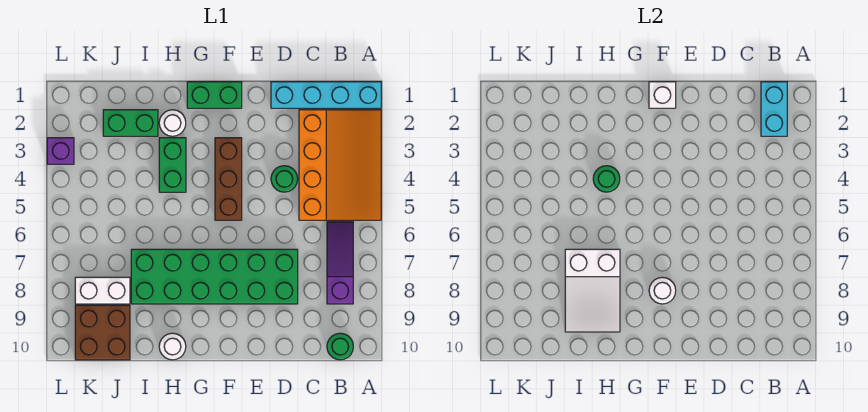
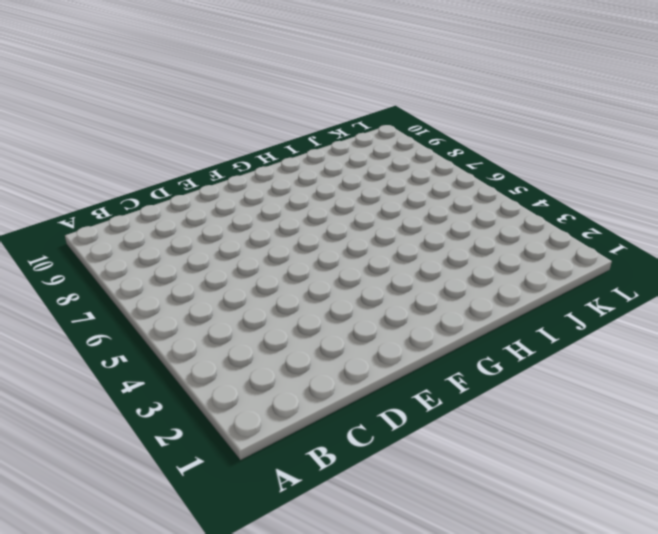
none -> cyan brick A1:D1 level 1
none -> orange slope A2:C5 level 1 top C
none -> purple slope B6:B8 level 1 top 8

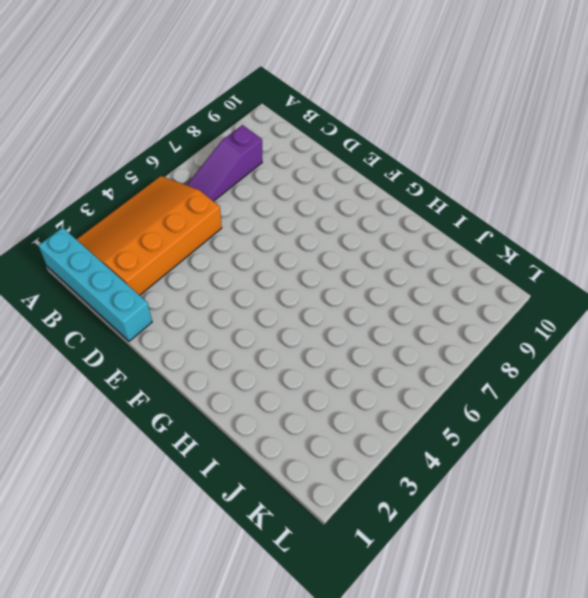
none -> green round brick B10 level 1
none -> green round brick D4 level 1
none -> green brick D7:I8 level 1

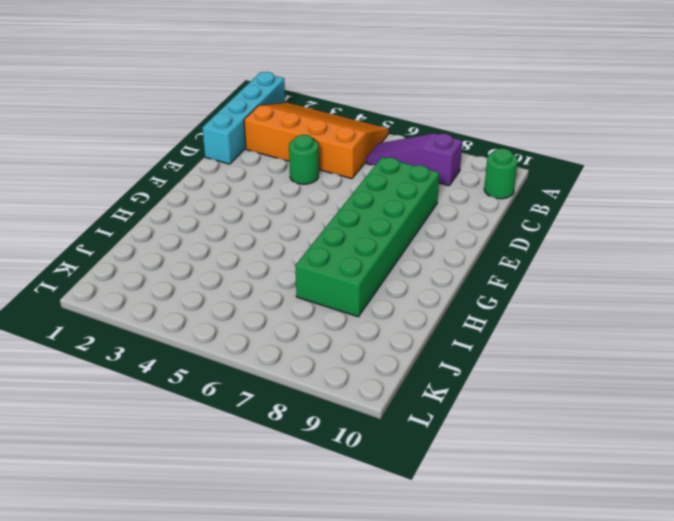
none -> green brick F1:G1 level 1
none -> brown brick F3:F5 level 1
none -> white round brick H2 level 1

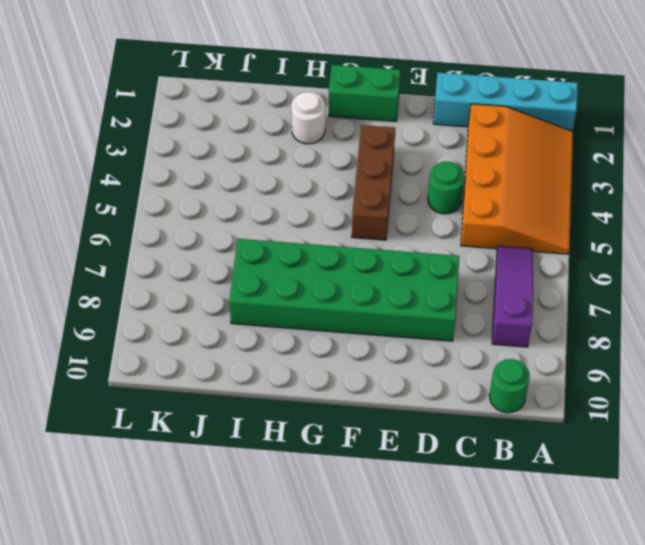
none -> green brick H3:H4 level 1
none -> white round brick H10 level 1
none -> green brick I2:J2 level 1

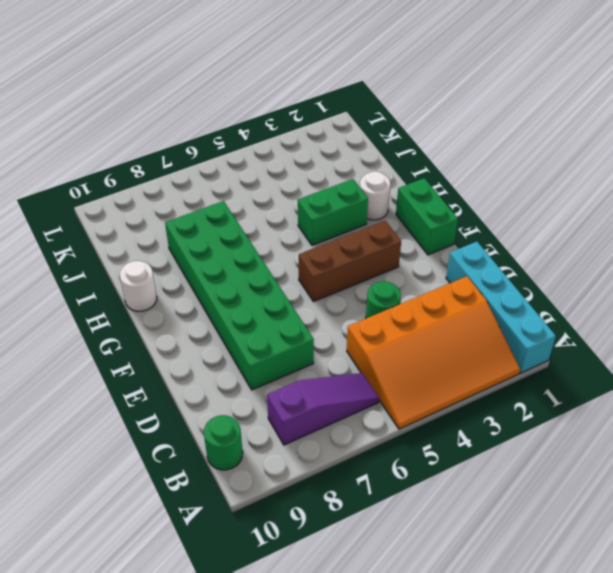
none -> green brick I2:J2 level 1
none -> white brick J8:K8 level 1
none -> brown brick J9:K10 level 1

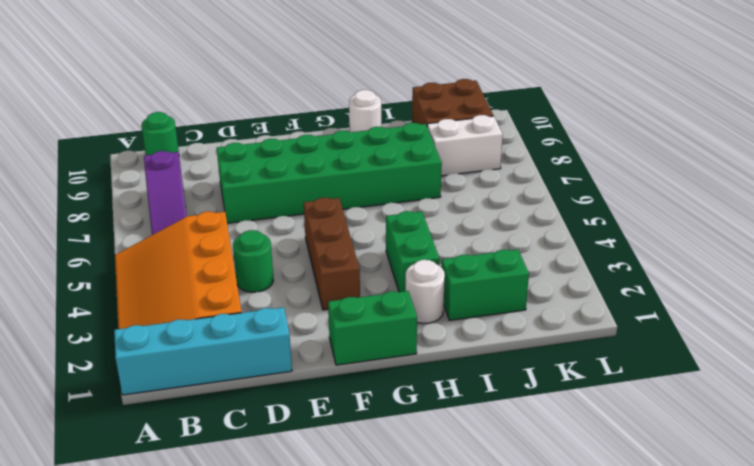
none -> purple brick L3 level 1
none -> cyan brick B1:B2 level 2
none -> white brick F1 level 2

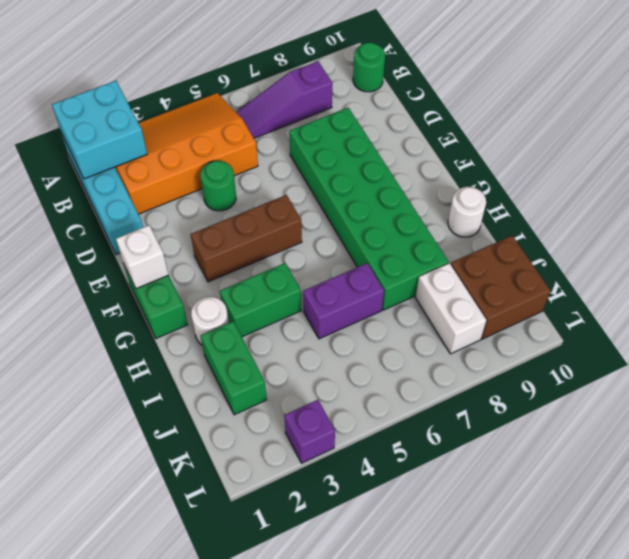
cyan brick A1:B2 level 2 -> cyan brick B1:B2 level 2
purple brick I5:I6 level 1 -> none
none -> white round brick F8 level 2
none -> green round brick H4 level 2
none -> white slope H7:I9 level 2 top 7

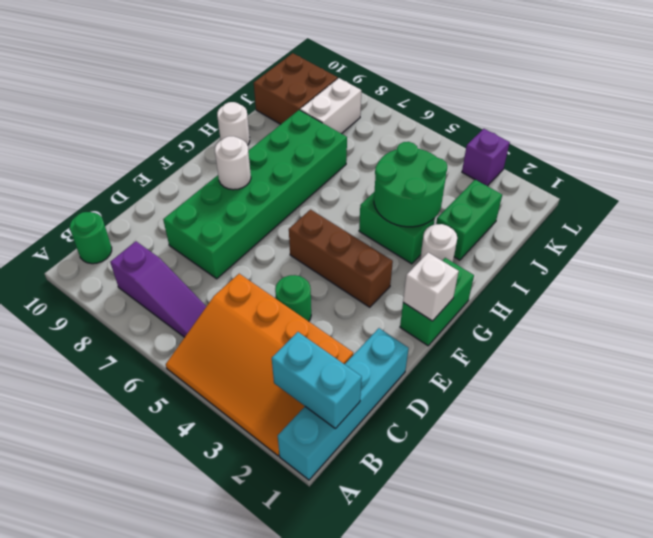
green round brick H3:I4 level 2 -> green round brick H4 level 2
none -> white slope H7:I9 level 2 top 7

